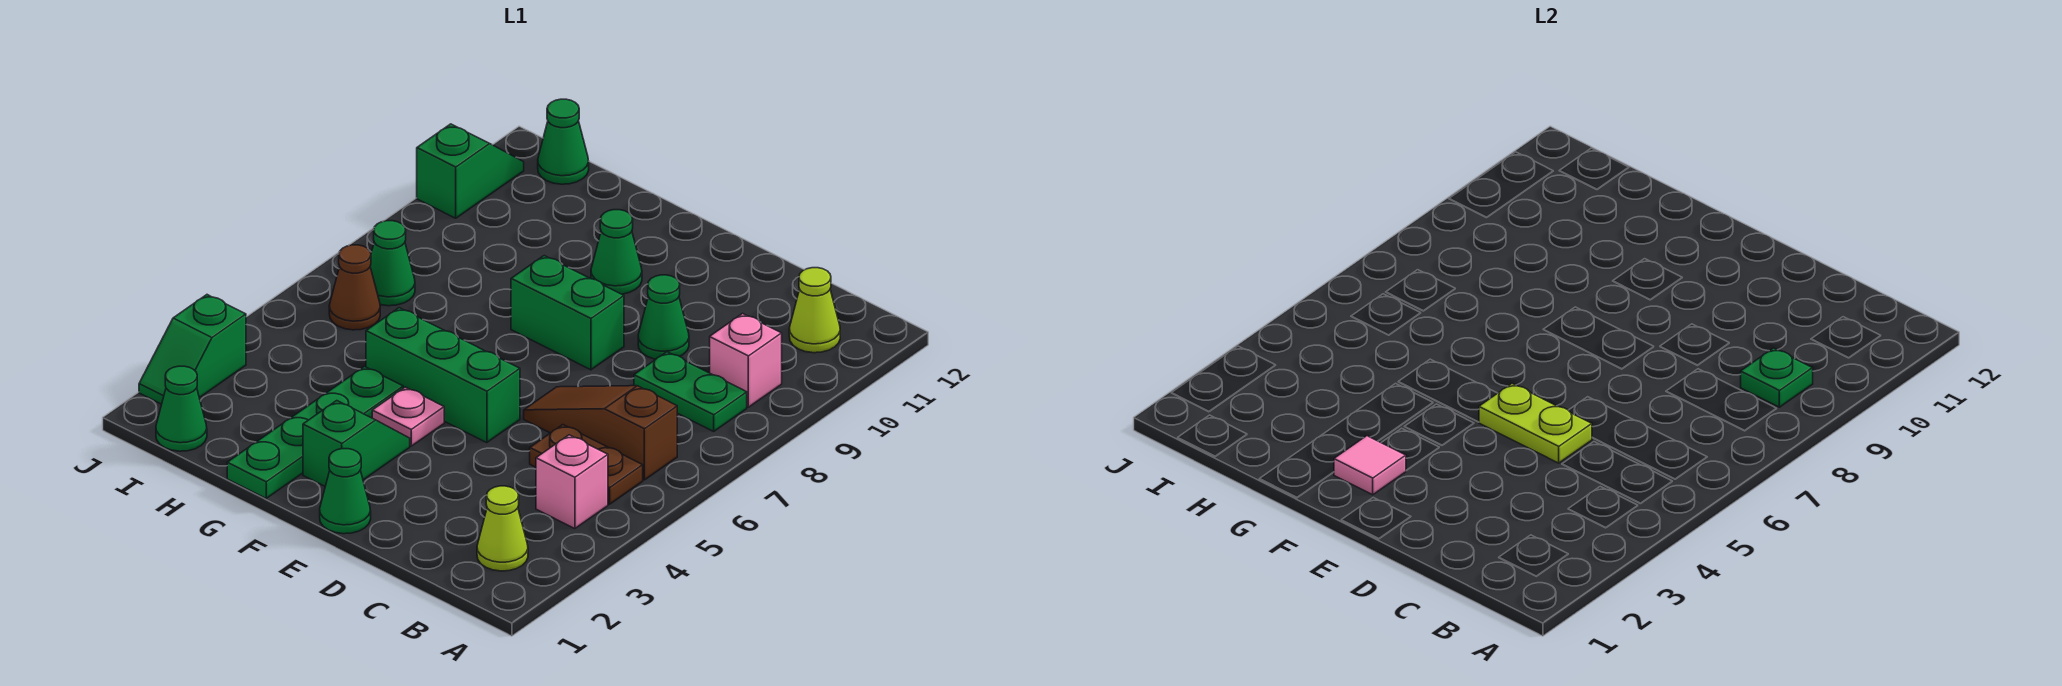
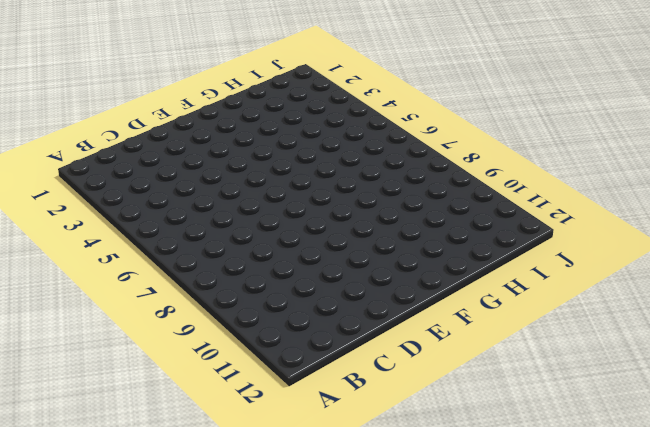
none -> lime cone B2 level 1
none -> pink brick B4 level 1
none -> brown plate B5:C5 level 1

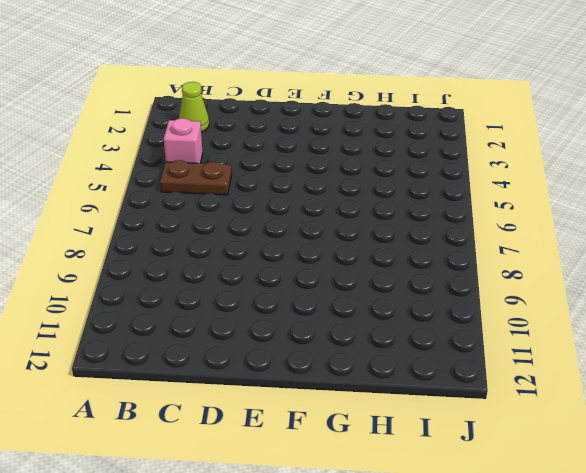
none -> brown slope B6:D6 level 1 top B
none -> green plate B8:C8 level 1
none -> pink brick B9 level 1

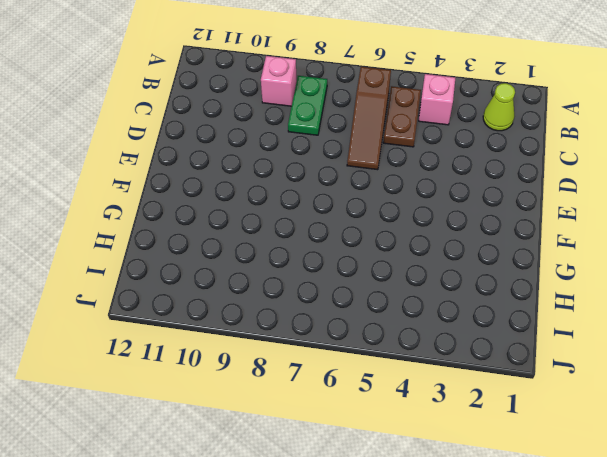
none -> lime cone B11 level 1
none -> green cone D9 level 1
none -> green cone E1 level 1

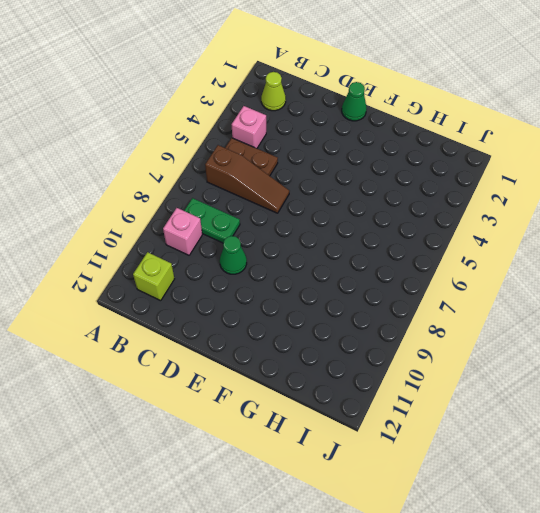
lime brick B11 level 1 -> lime cone B11 level 1
none -> green brick E5:G5 level 1
none -> green brick E8:F8 level 1
none -> green slope F2:F3 level 1 top 2

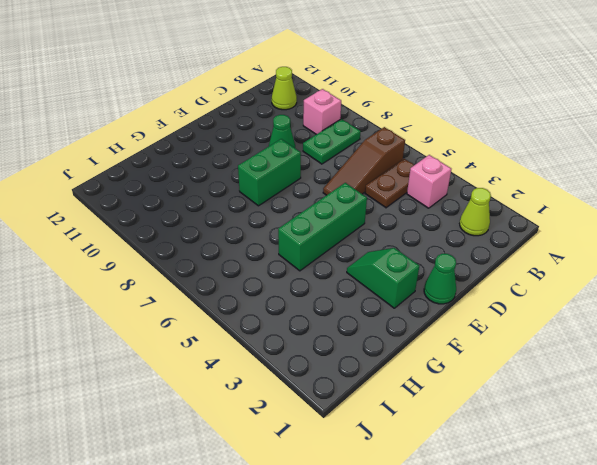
none -> pink plate F4 level 1
none -> green cone F10 level 1
none -> green plate G1:G4 level 1

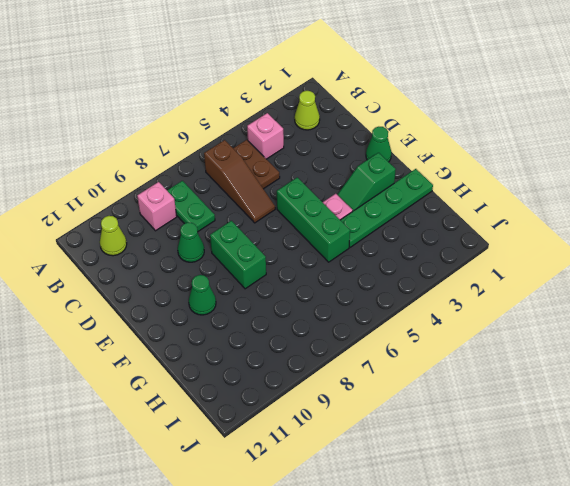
none -> green cone I1 level 1
none -> brown cone I6 level 1
none -> green cone I7 level 1

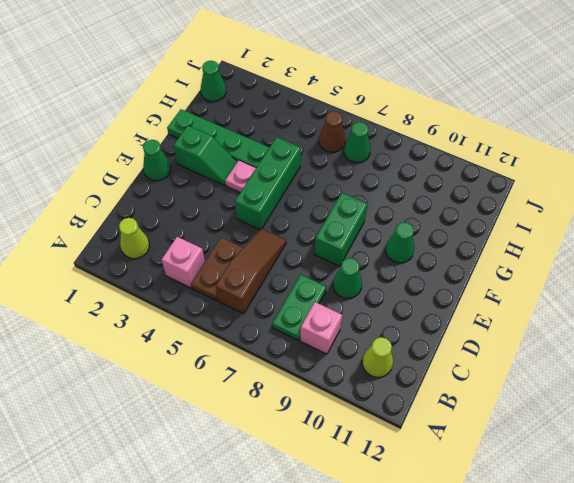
none -> green cone I12 level 1
none -> green slope J2:J3 level 1 top 3
none -> green slope J10:J11 level 1 top 10

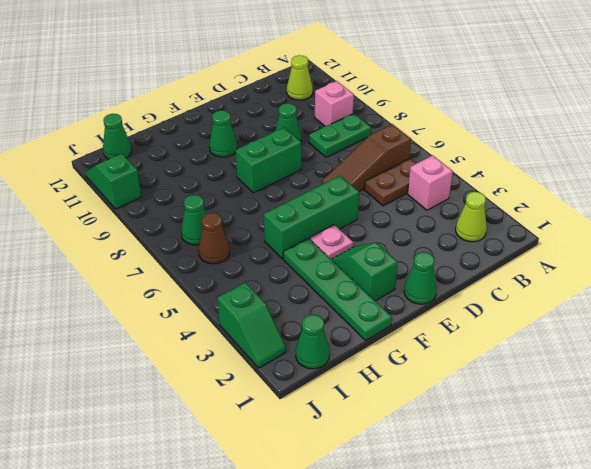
none -> green plate B9 level 2
none -> lime plate D5:E5 level 2
none -> pink tile F2 level 2

